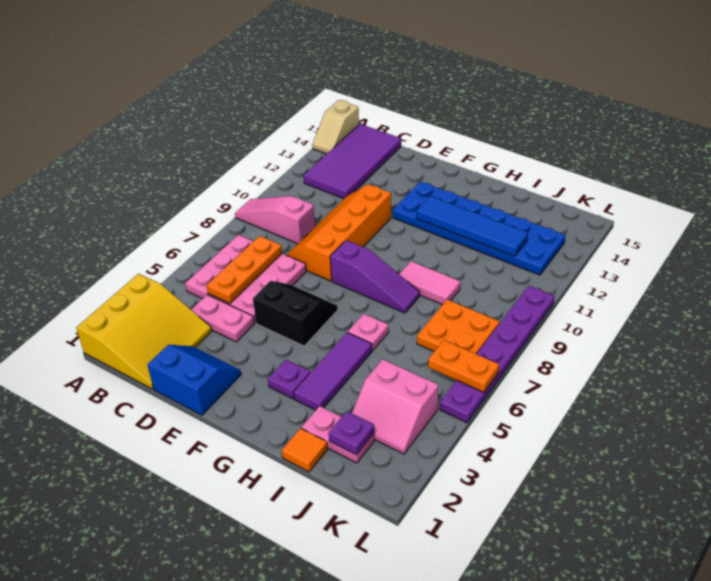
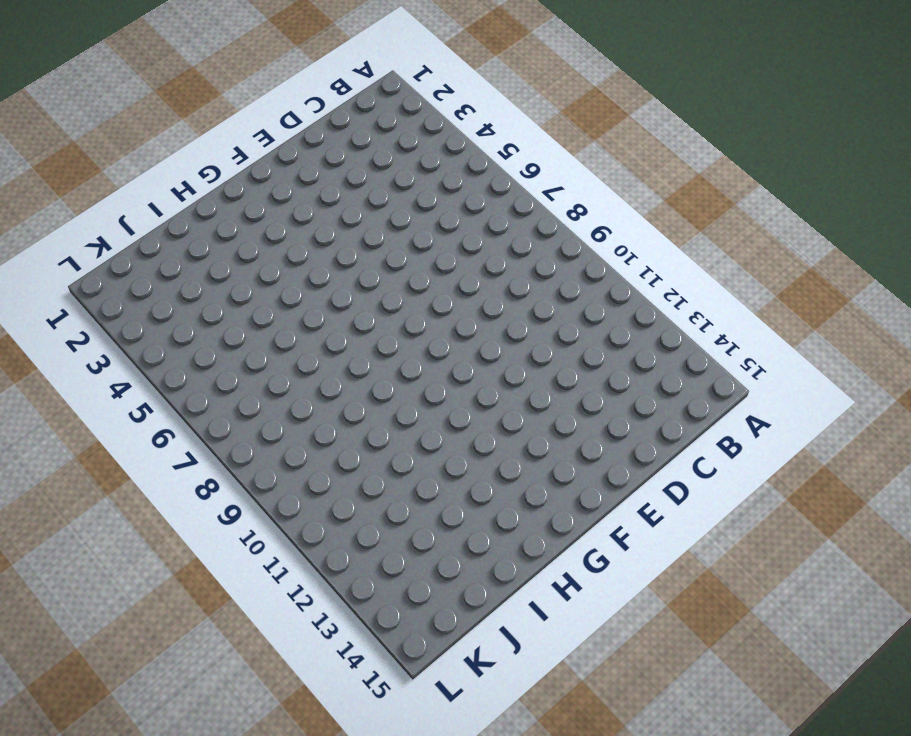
none -> yellow slope A1:C3 level 1 top A
none -> pink slope A9:C9 level 1 top C
none -> tan slope A14:A15 level 1 top 15

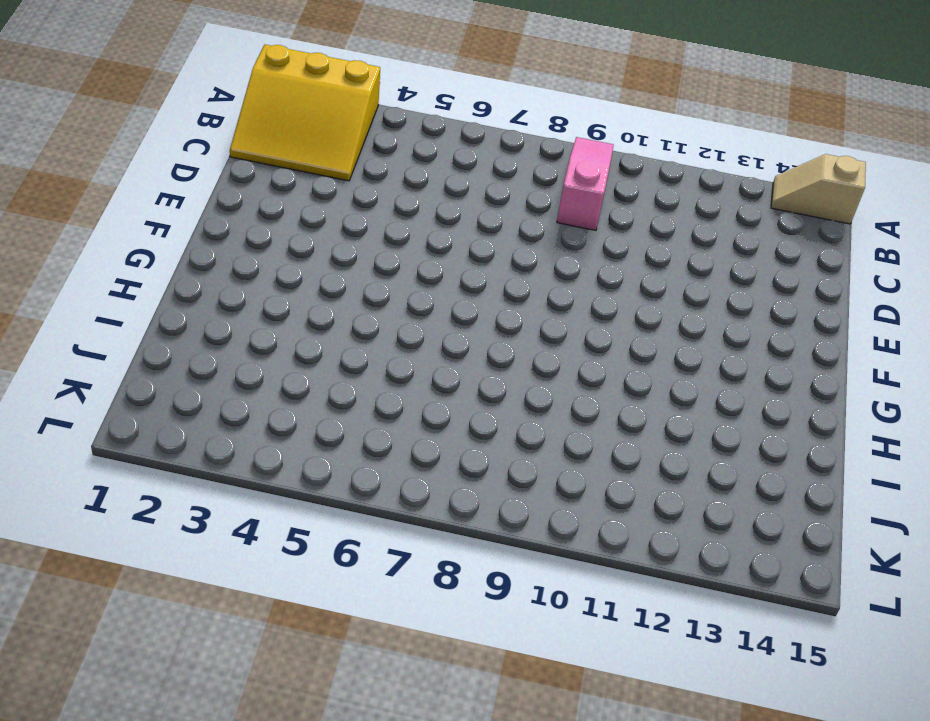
none -> pink plate B5:D7 level 1
none -> purple tile B12:C15 level 1
none -> pink plate C4:D4 level 1

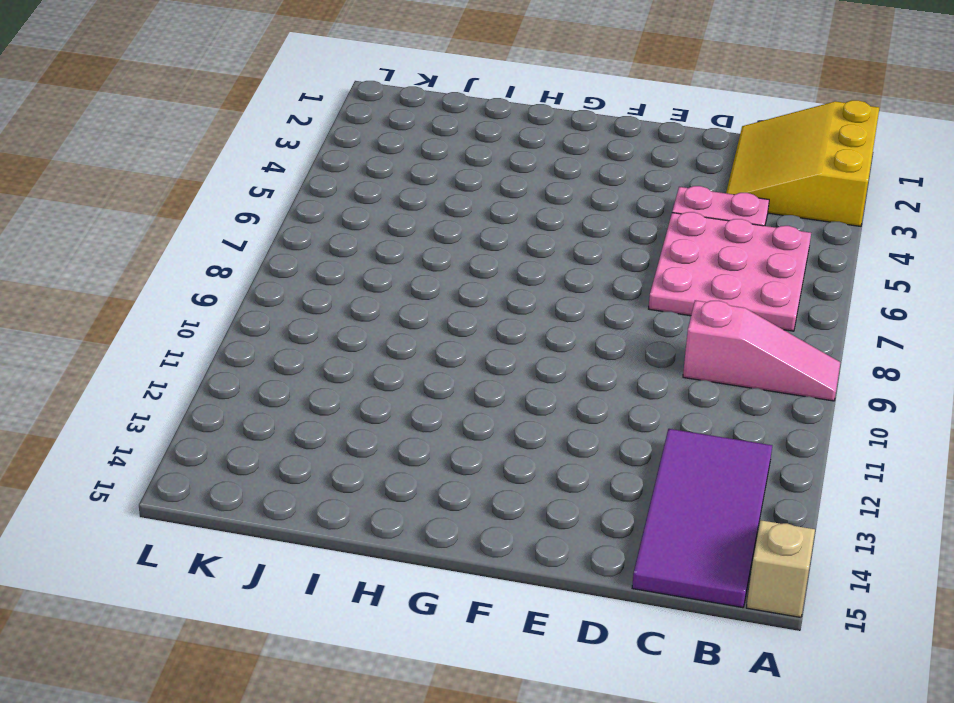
none -> blue slope D1:E2 level 1 top 1
none -> orange slope D8:E11 level 1 top E
none -> black slope E5:F6 level 1 top 5

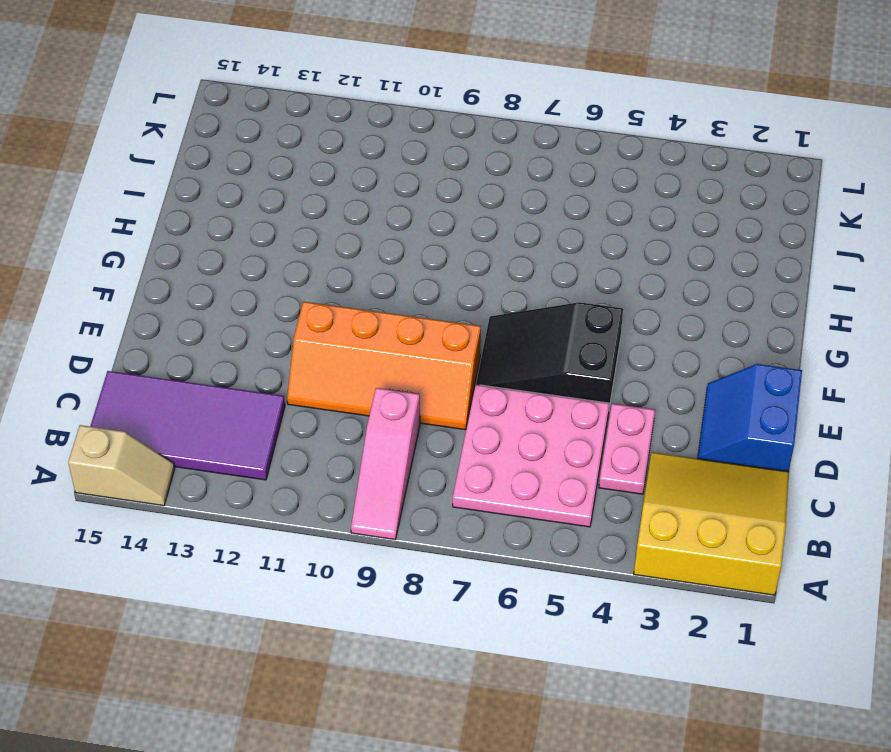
black slope E5:F7 level 1 top 5 -> black slope E5:F6 level 1 top 5
none -> purple slope F8:H8 level 1 top F
none -> blue plate F12:K13 level 1
none -> purple plate G3 level 1

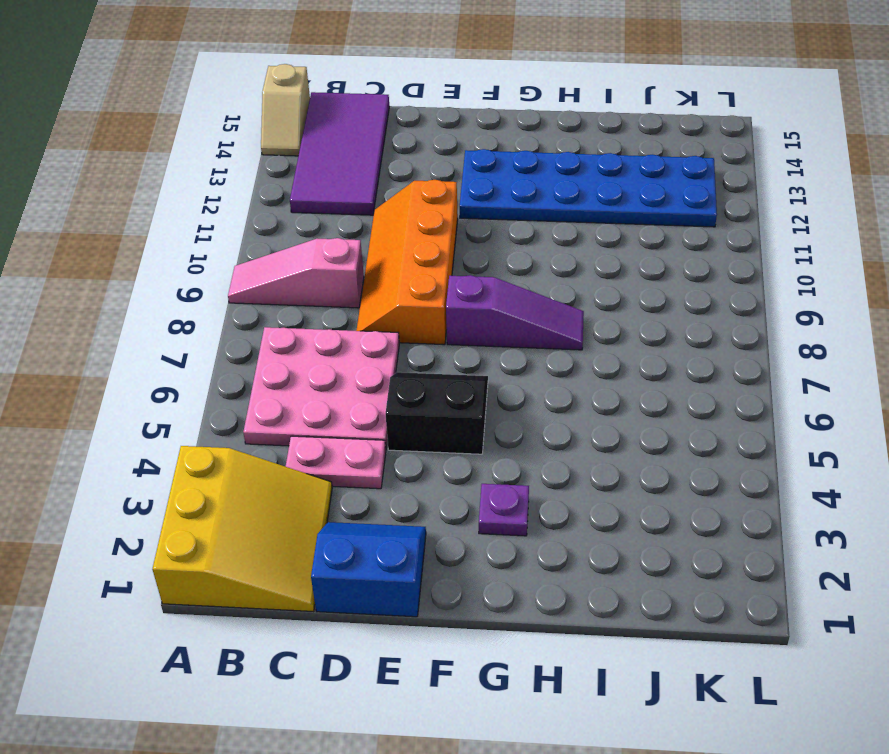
none -> purple tile H3:H5 level 1
none -> pink plate H6 level 1
none -> pink tile H9:I9 level 1

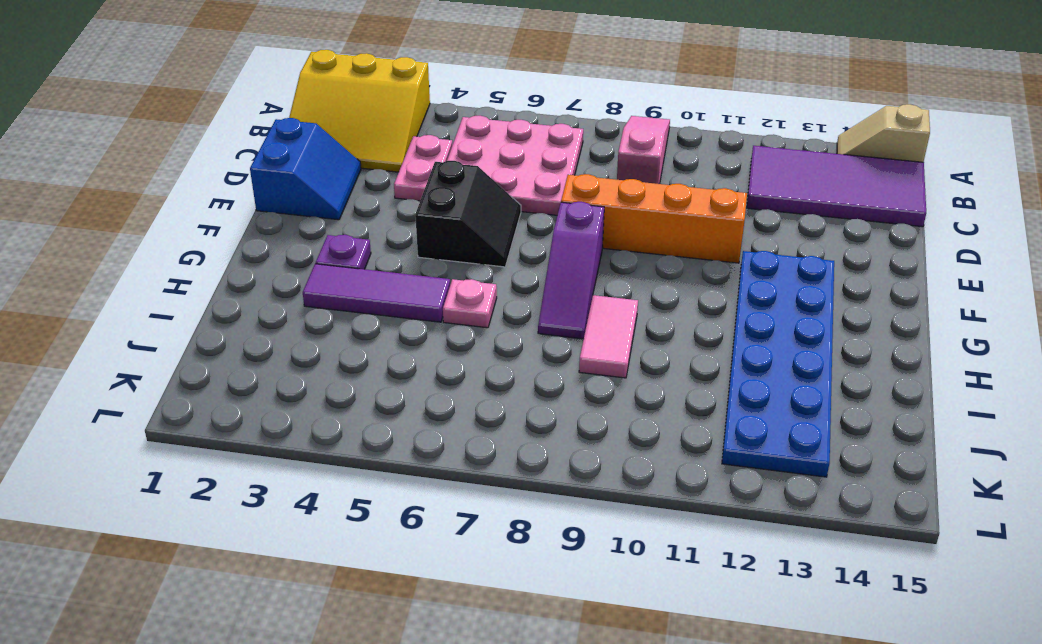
none -> orange tile I1 level 1
none -> pink plate I2:J2 level 1
none -> pink slope J3:K4 level 1 top 4

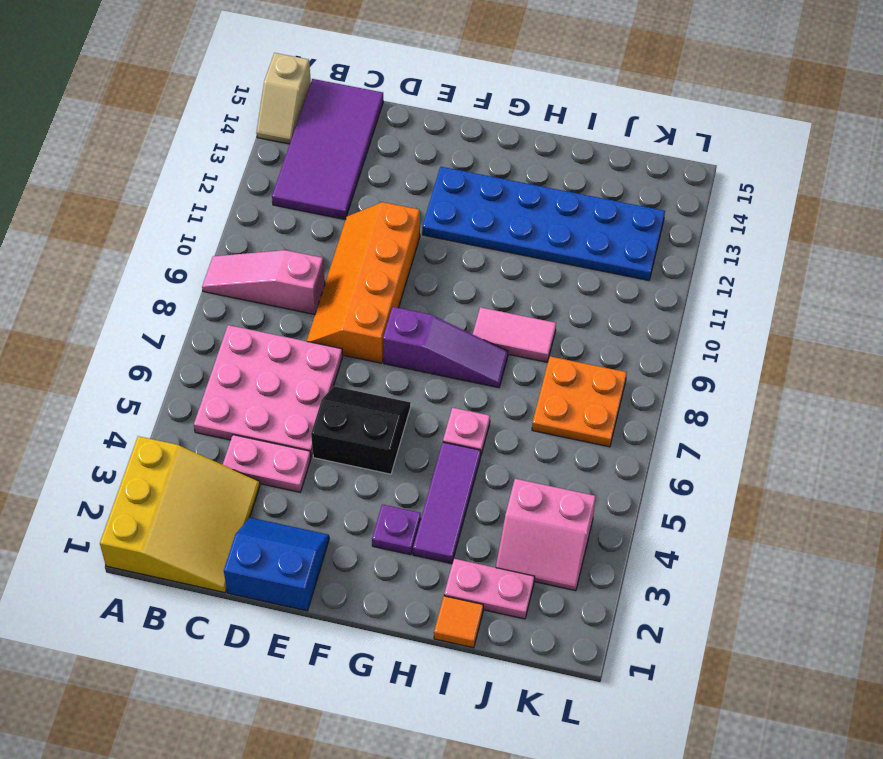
none -> purple plate L5:L10 level 1
none -> orange plate C5:C7 level 2
none -> blue tile G12:J12 level 2

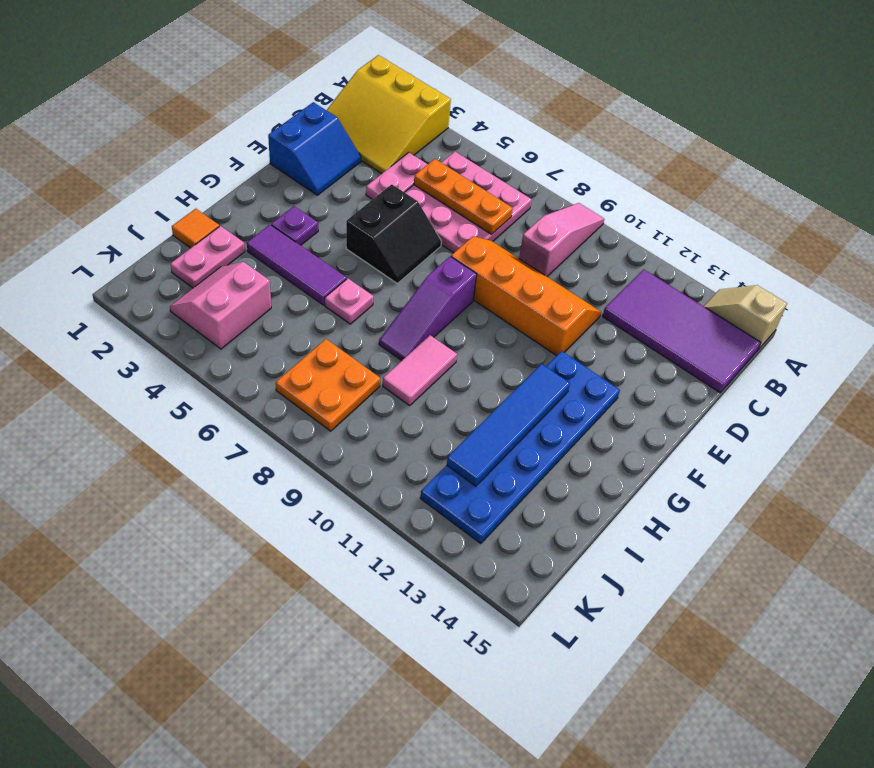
none -> purple plate L5:L10 level 1
none -> purple plate J2 level 2
none -> orange plate K6:L6 level 2

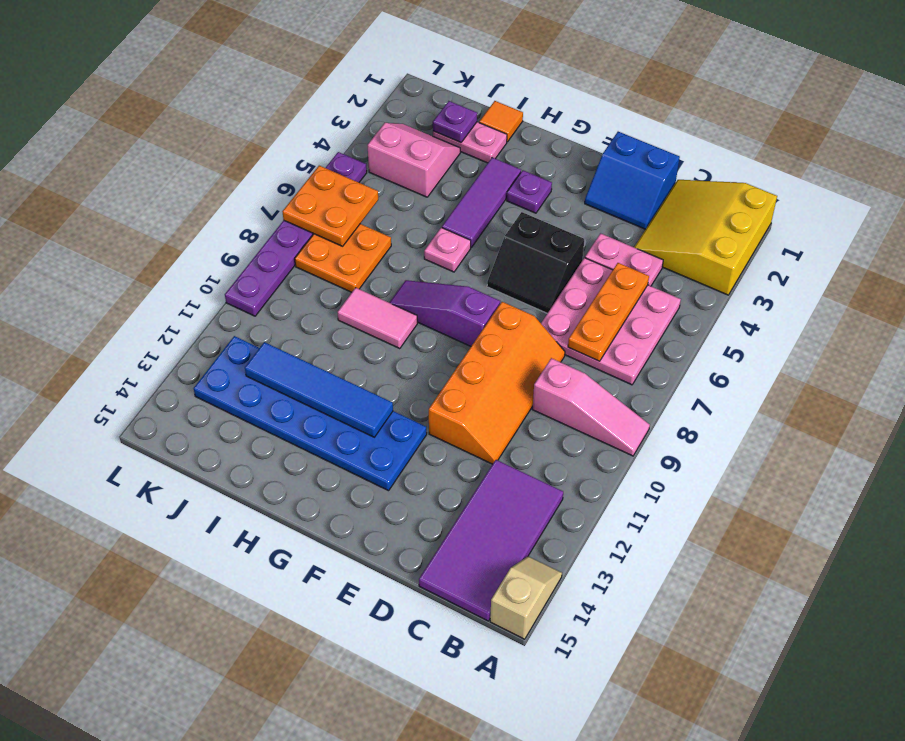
orange plate K6:L7 level 2 -> orange plate K6:L6 level 2

